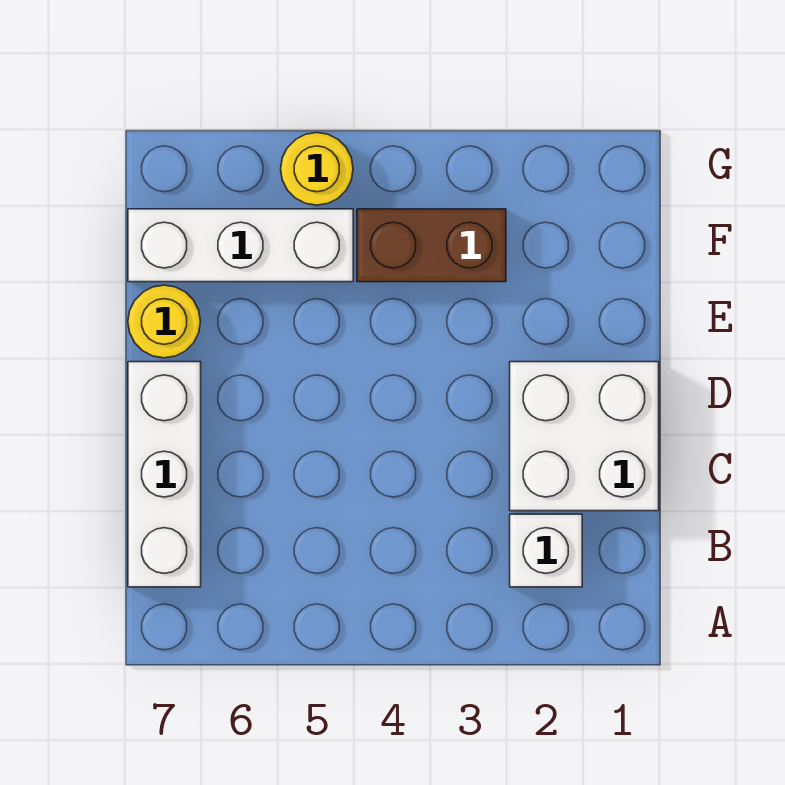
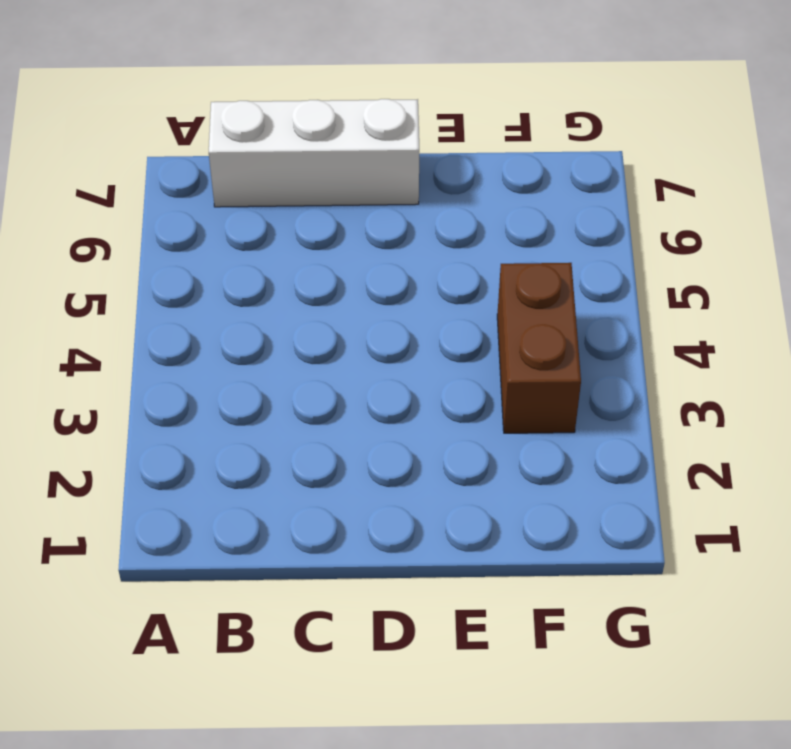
none -> white brick B2 level 1
none -> white brick C1:D2 level 1

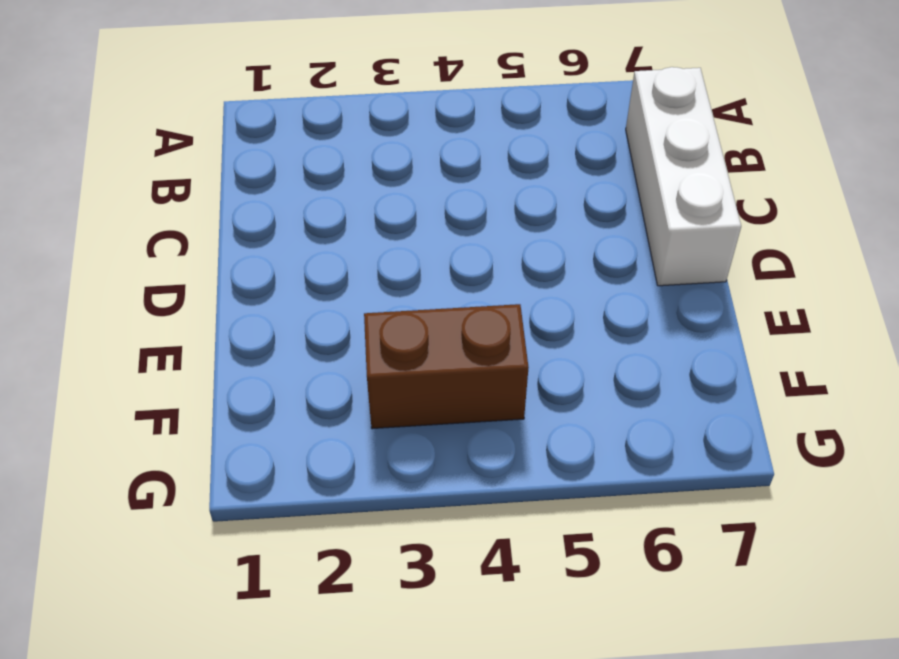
none -> white brick B2 level 1
none -> white brick C1:D2 level 1

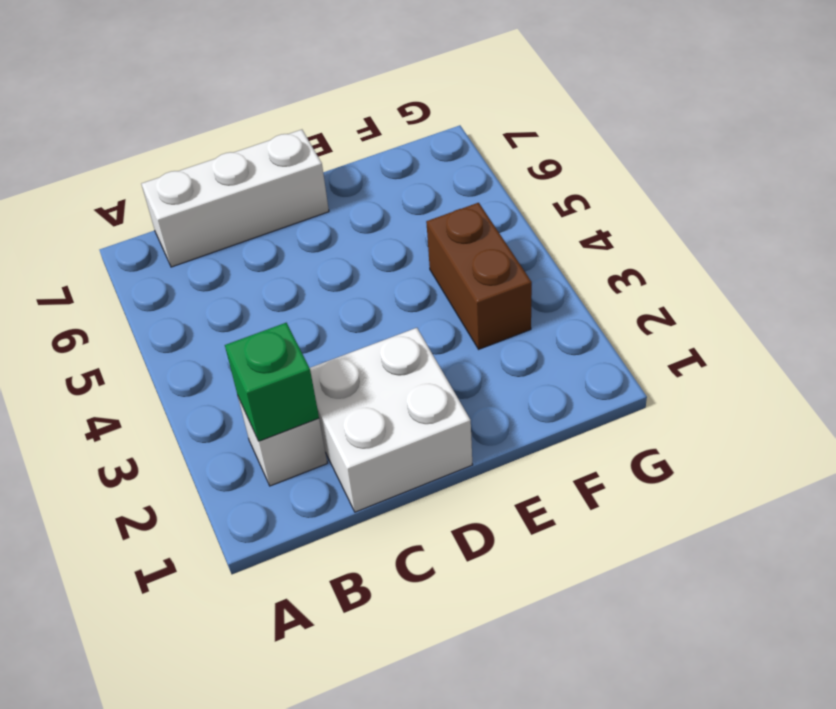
green brick B2 level 2 -> none
none -> yellow round brick E7 level 1
none -> white brick F5:F7 level 1

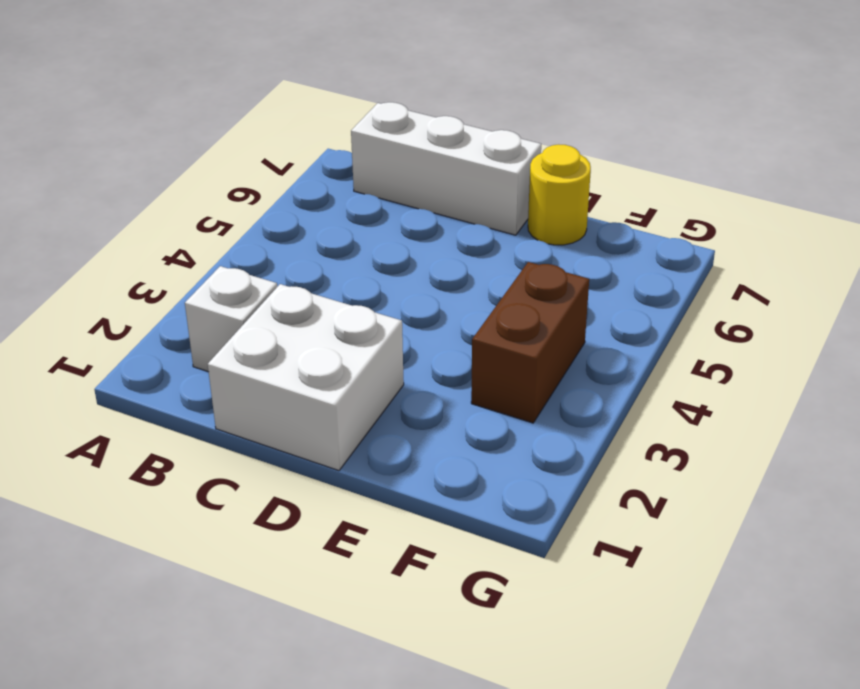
none -> white brick F5:F7 level 1
none -> yellow round brick G5 level 1

